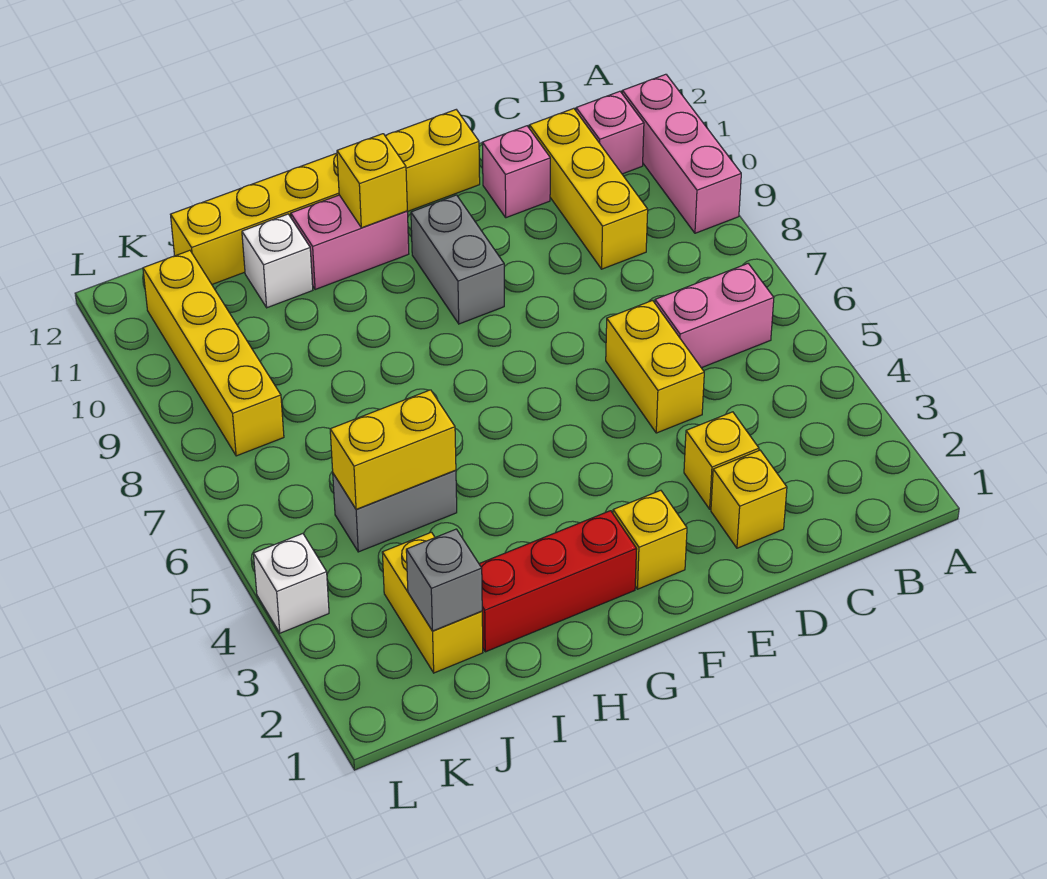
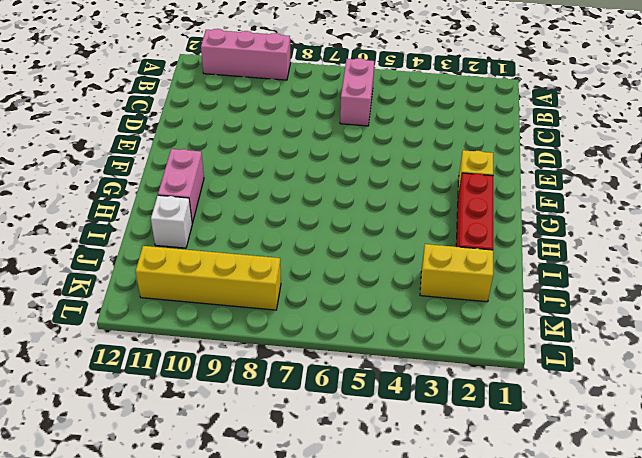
none -> pink brick B11 level 1
none -> yellow brick C9:C11 level 1
none -> yellow brick D2 level 1

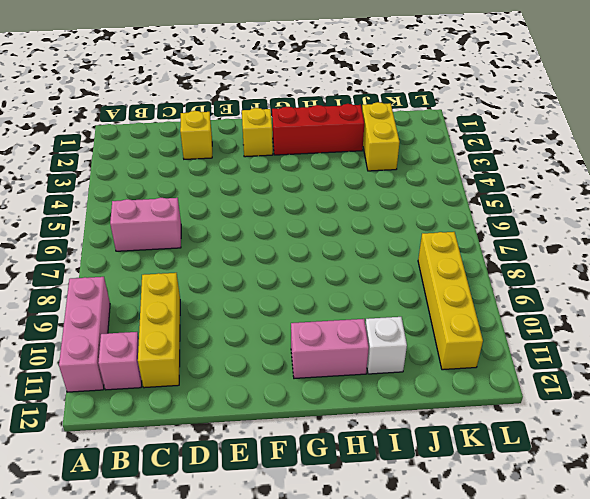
none -> yellow brick D3 level 1
none -> yellow brick D5:D6 level 1
none -> pink brick D11 level 1

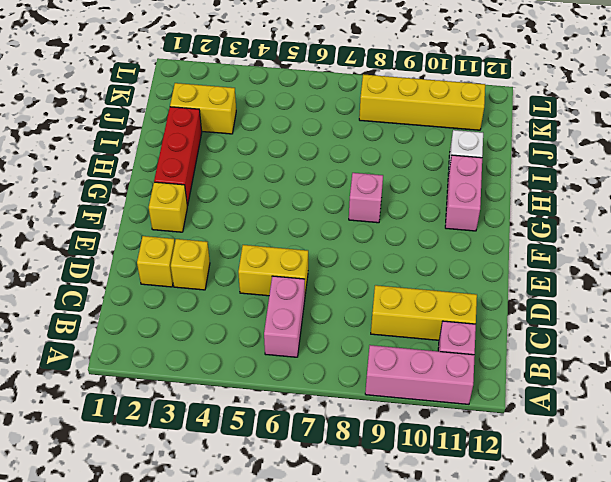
pink brick G8 level 1 -> pink brick D11 level 1
none -> yellow brick E12:J12 level 1
none -> grey brick F9:F10 level 1
none -> grey brick I5:J5 level 1

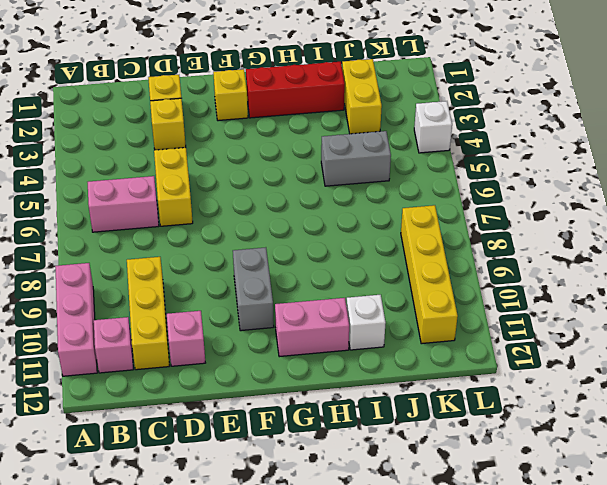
none -> yellow brick E12:J12 level 1
none -> yellow brick G11 level 2
none -> yellow brick I5:J5 level 2

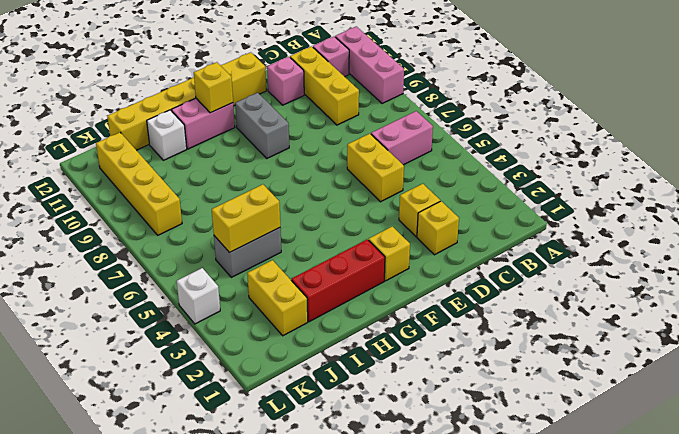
none -> grey brick J2 level 2

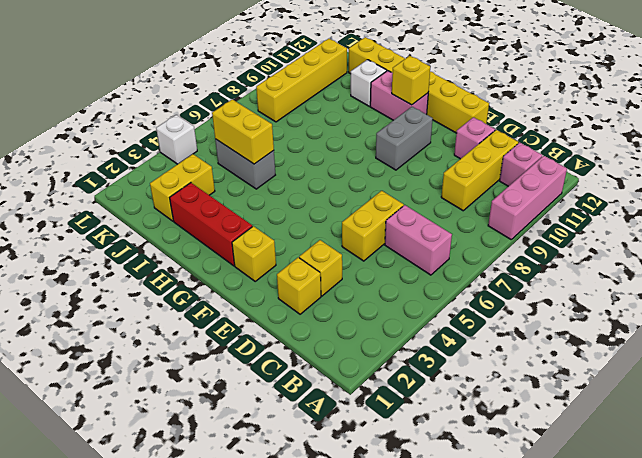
none -> grey brick J2 level 2

